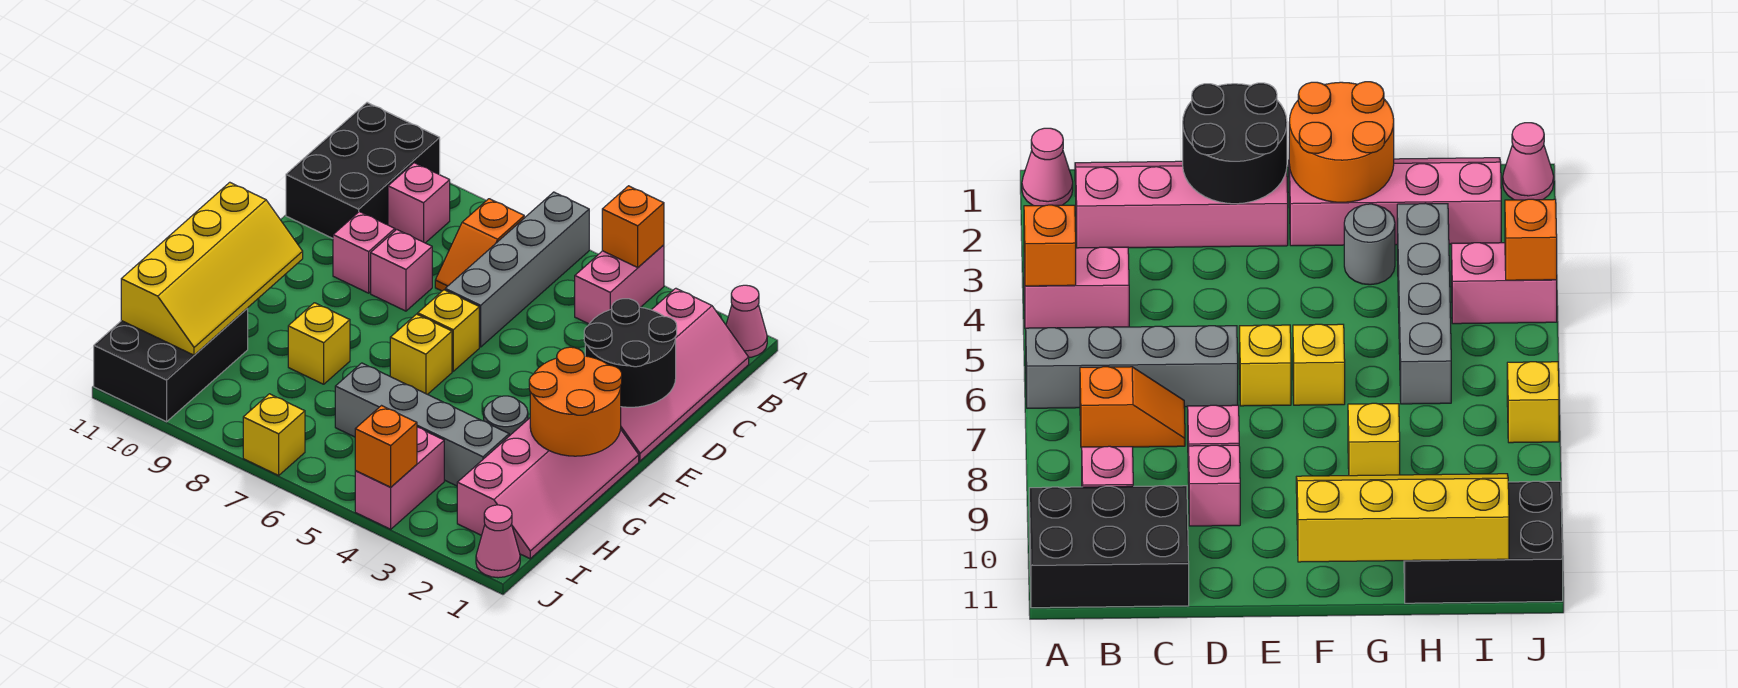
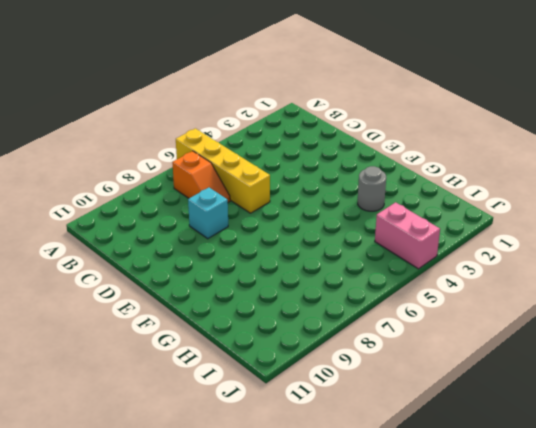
yellow brick A6:D6 level 1 -> grey brick A6:D6 level 1
cyan brick D8 level 1 -> pink brick D8 level 1
none -> pink cone A1 level 1
none -> pink brick A4:B4 level 1
none -> black brick A10:C11 level 1

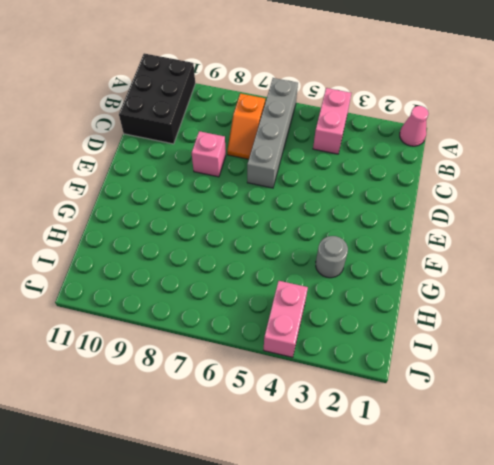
none -> pink slope B1:E2 level 1 top 2
none -> pink brick B9 level 1
none -> pink brick D9 level 1

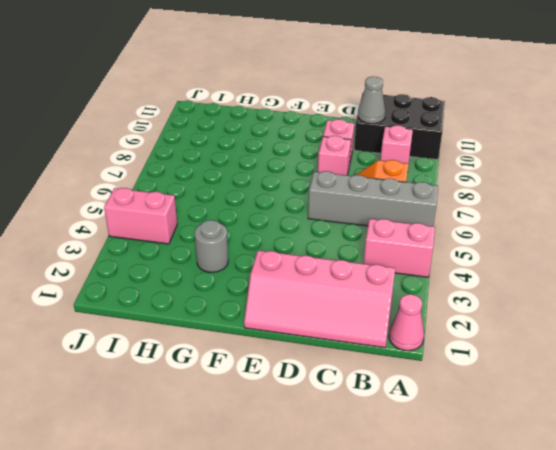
grey cone C10 level 2 -> none
none -> yellow brick E6 level 1
none -> pink slope F1:I2 level 1 top 2
none -> yellow brick F6 level 1

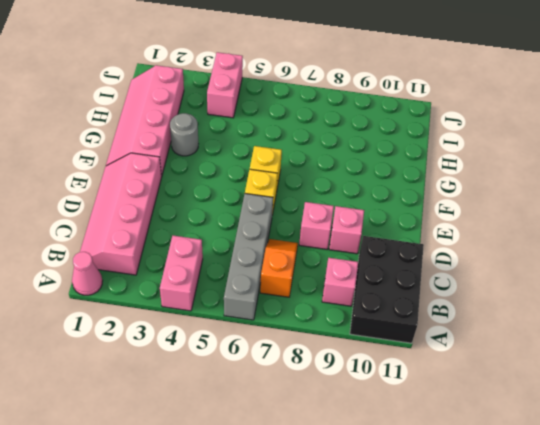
none -> yellow brick G8 level 1
none -> grey brick H3:H6 level 1
none -> black brick H10:J11 level 1

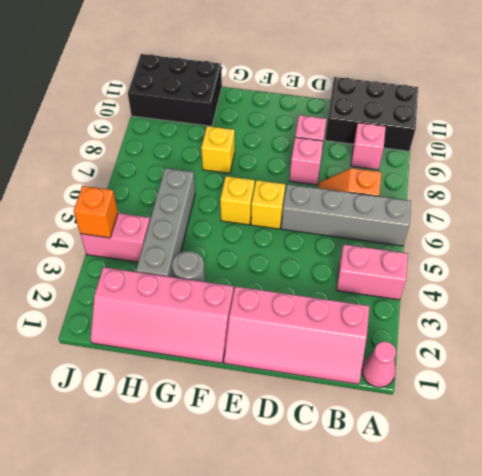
none -> pink cone J1 level 1
none -> yellow brick J7 level 1
none -> orange brick A4 level 2

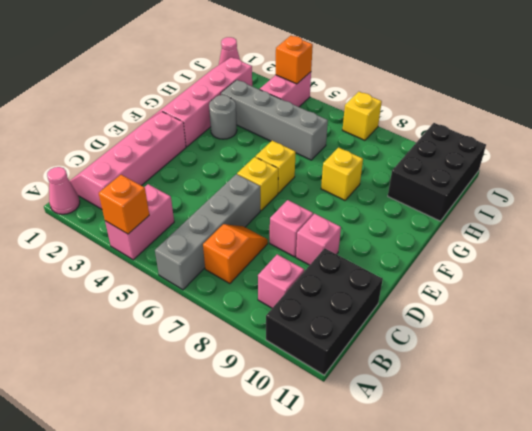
none -> black round brick D1:E2 level 2
none -> orange round brick F1:G2 level 2
none -> yellow slope F10:I11 level 2 top 11

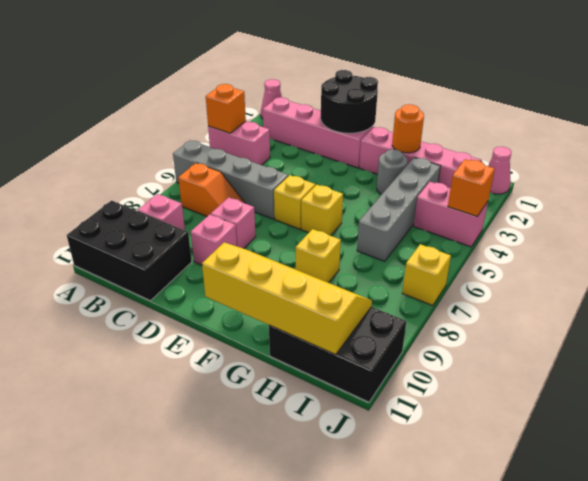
orange round brick G2 level 2 -> orange round brick F1:G2 level 2

